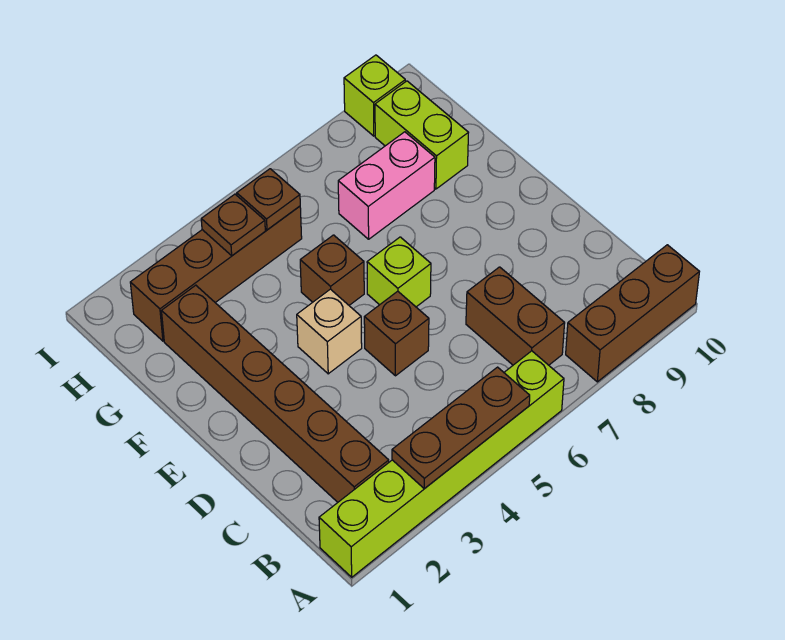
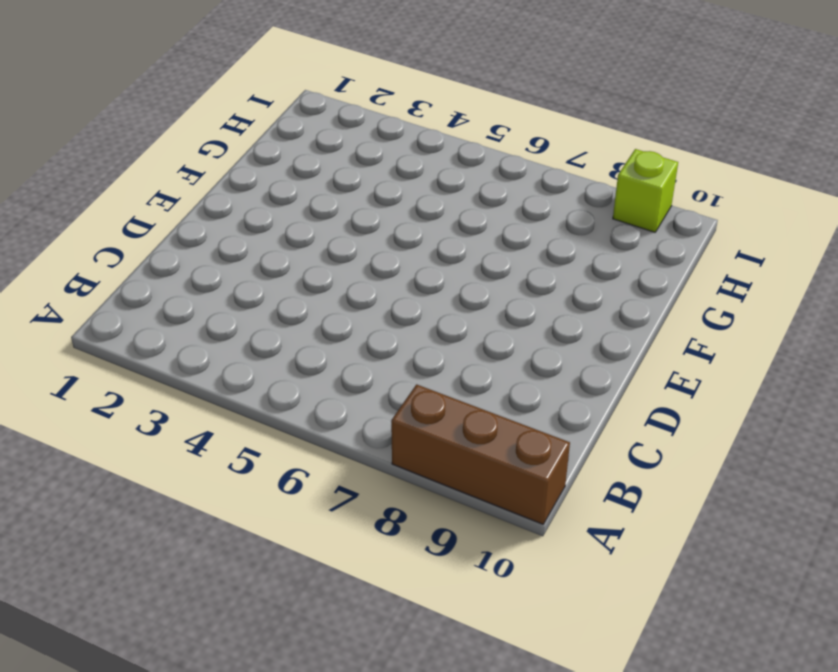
none -> lime brick A1:A6 level 1
none -> brown brick B2:G2 level 1
none -> brown brick B7:C7 level 1

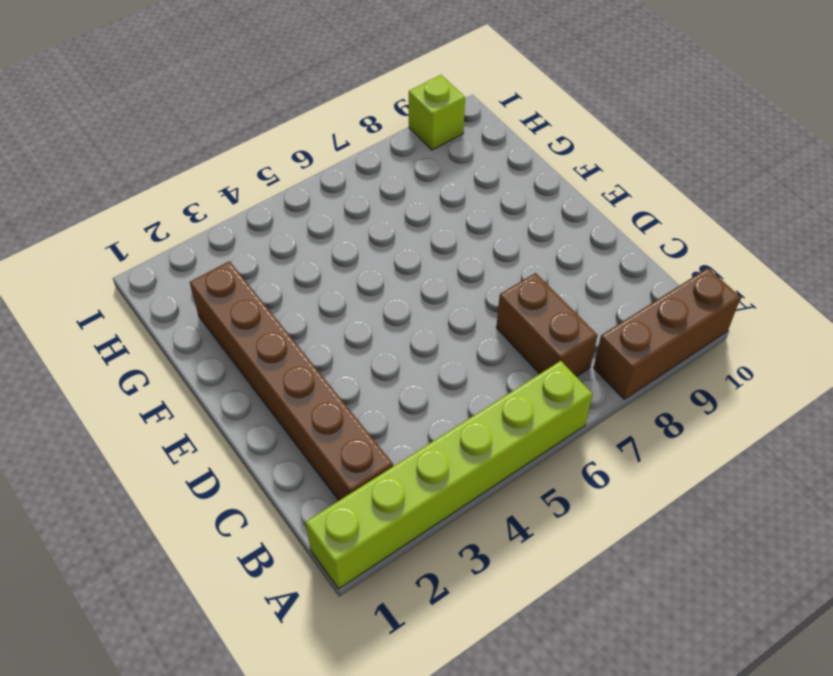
none -> brown brick D5 level 1
none -> tan brick E4 level 1
none -> lime brick E6 level 1

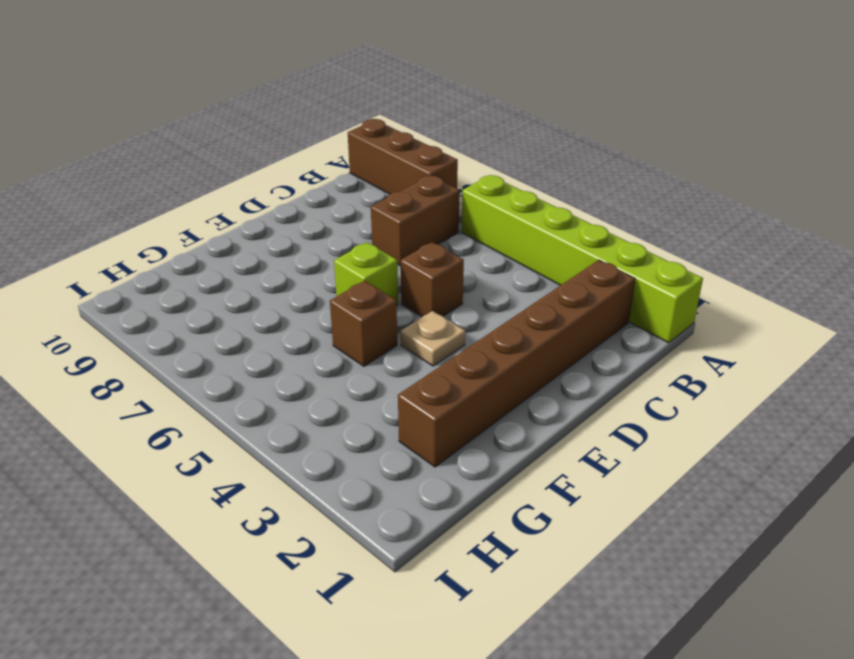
tan plate E4 level 1 -> tan brick E4 level 1
none -> pink brick G7:G8 level 1
none -> lime brick G9:H9 level 1
none -> brown brick H2:H5 level 1

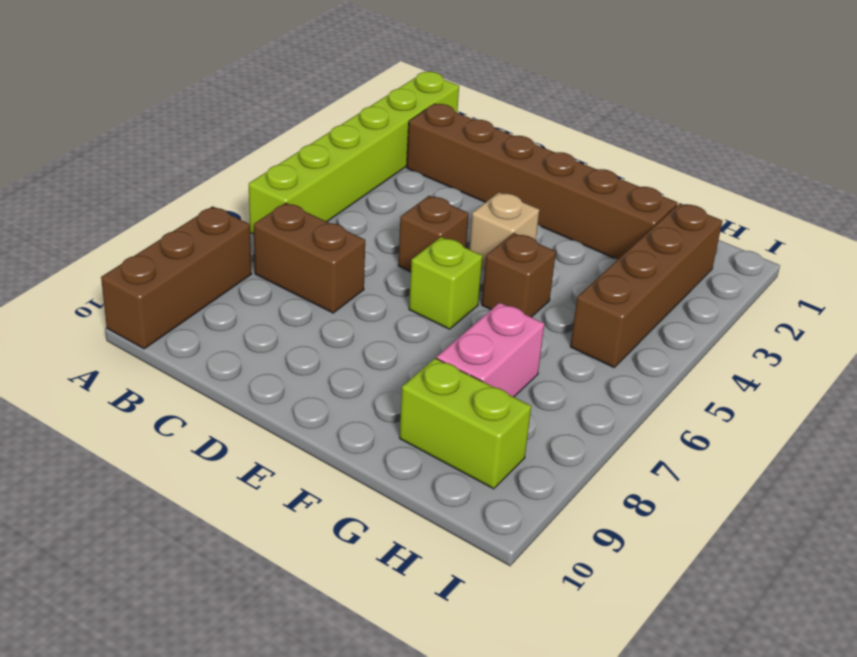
none -> lime brick I9 level 1
none -> brown plate A3:A5 level 2
none -> brown plate H4 level 2

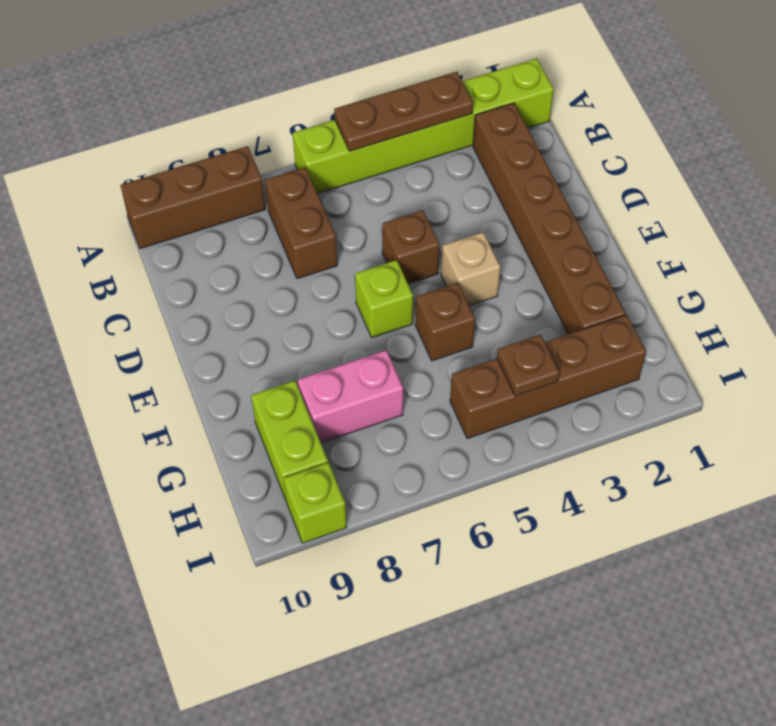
none -> brown plate H5 level 2

